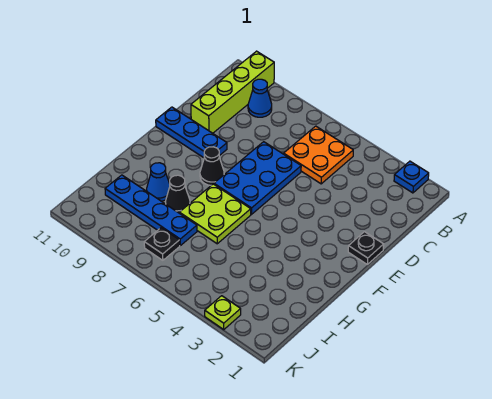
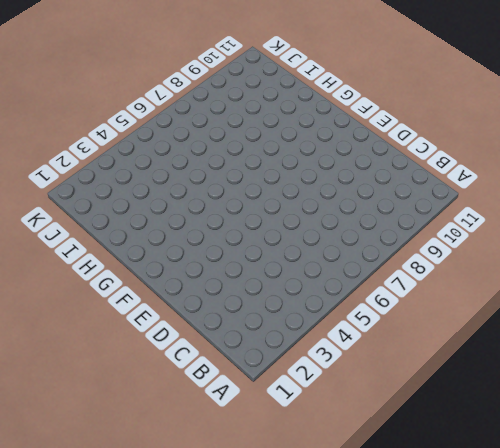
none -> blue plate A2 level 1
none -> lime brick A10:D10 level 1
none -> orange plate B5:C6 level 1

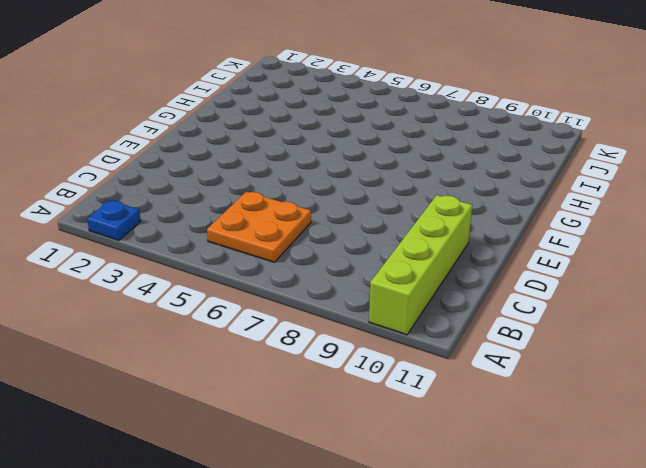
none -> blue cone B9 level 1
none -> blue plate D6:F7 level 1
none -> black plate E1 level 1

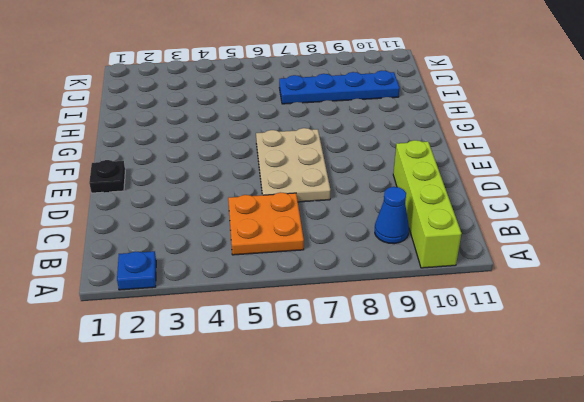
tan plate D6:F7 level 1 -> blue plate D6:F7 level 1
none -> blue plate E9:E11 level 1
none -> black cone F8 level 1
none -> lime plate G6:H7 level 1

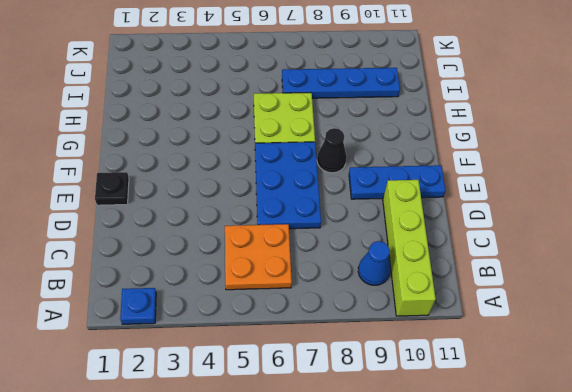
none -> black cone H8 level 1
none -> blue cone H9 level 1
none -> black plate J7 level 1

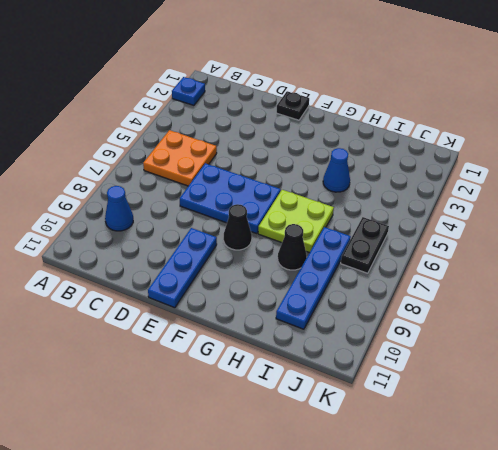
blue cone H4 level 1 -> blue cone H9 level 1
black plate J6:J7 level 1 -> black plate J7 level 1
none -> lime brick A10:D10 level 1
none -> lime plate K3 level 1

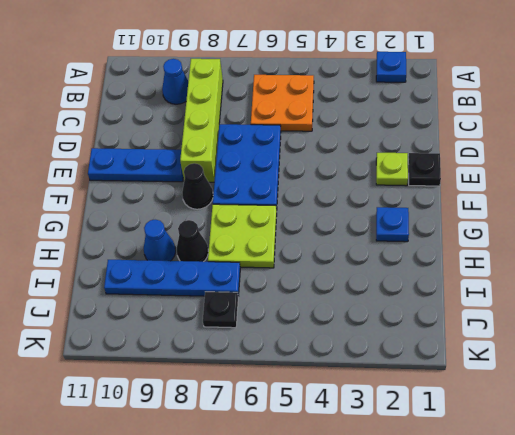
lime brick B8:E8 level 1 -> lime brick A10:D10 level 1
lime plate E2 level 1 -> lime plate K3 level 1
blue plate G2 level 1 -> none

